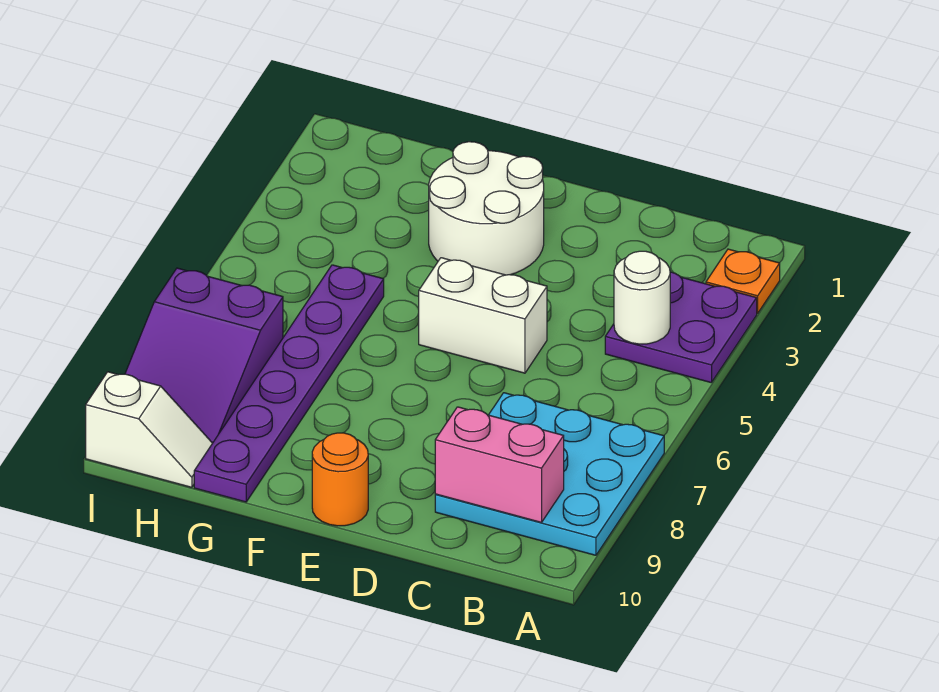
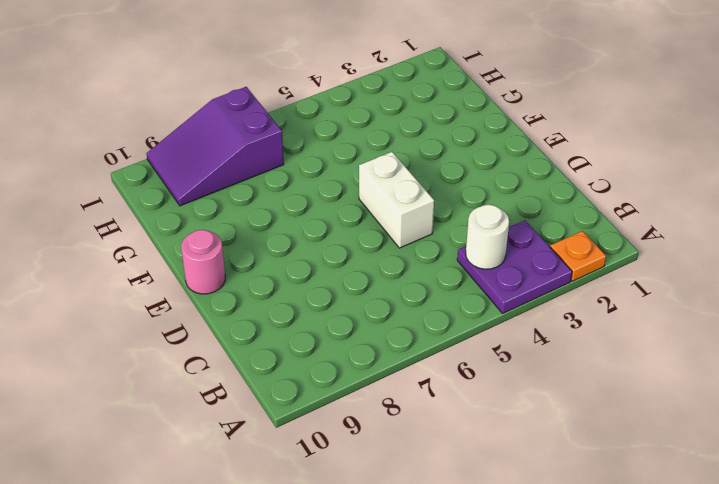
pink round brick E10 level 1 -> orange round brick E10 level 1
none -> cyan plate A7:C9 level 1
none -> white round brick E2:F3 level 1

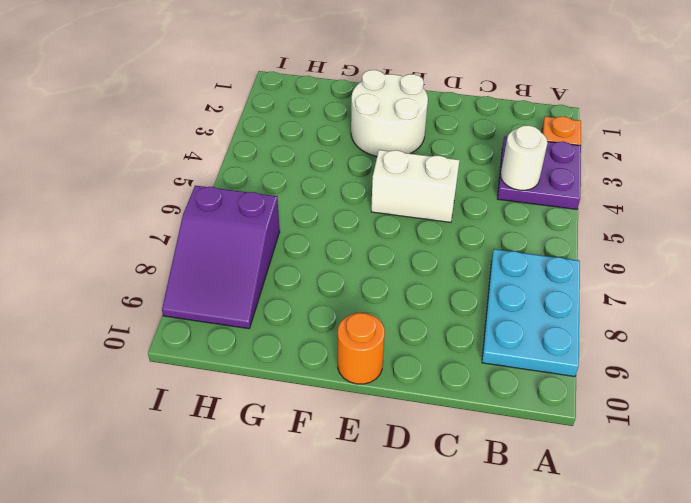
cyan plate A7:B9 level 1 -> cyan plate A7:C9 level 1
none -> purple plate G5:G10 level 1
none -> white slope H10:I10 level 1 top I

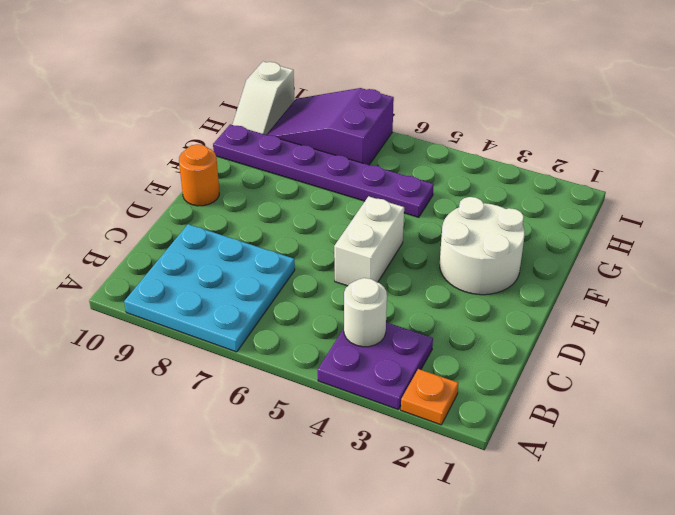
none -> pink brick B9:C9 level 2

